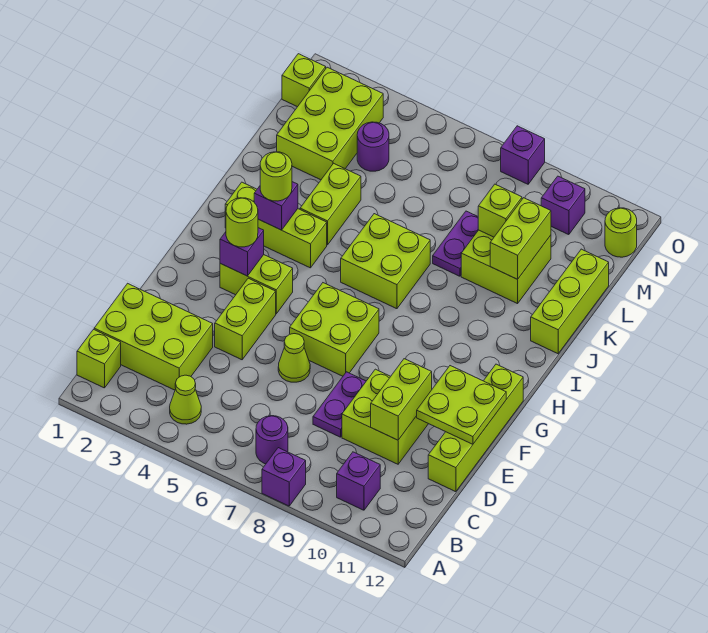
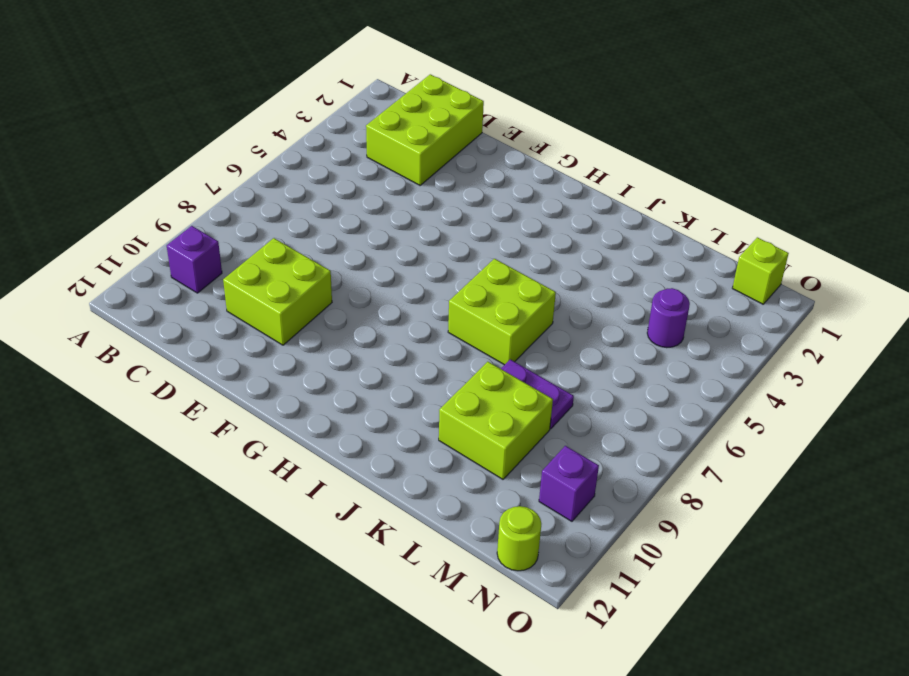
none -> purple brick A8 level 1
none -> lime brick B1 level 1
none -> lime cone B4 level 1
none -> purple round brick B7 level 1

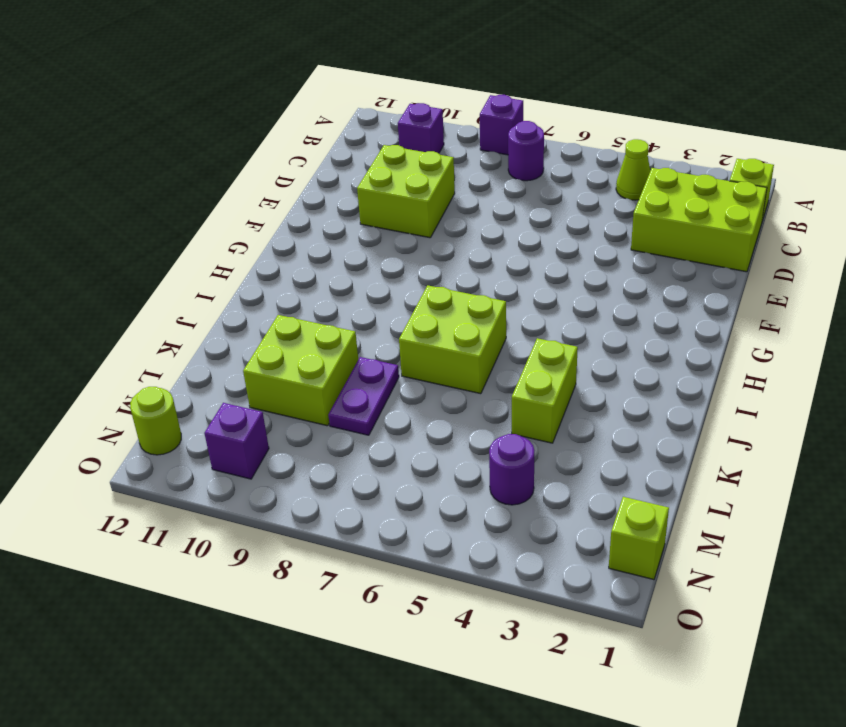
none -> purple plate D8:E8 level 1
none -> lime brick D12:G12 level 1
none -> lime brick E4:F4 level 1
none -> lime cone E6 level 1

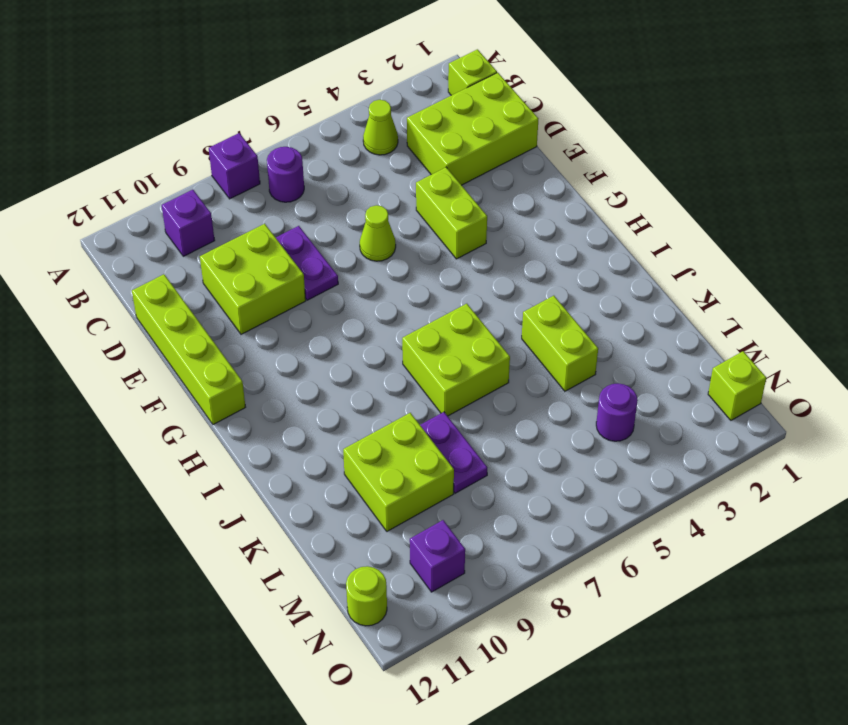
none -> lime brick F6:G7 level 1
none -> lime brick G3:G4 level 1
none -> lime brick I2:I4 level 1
none -> lime brick J12:L12 level 1

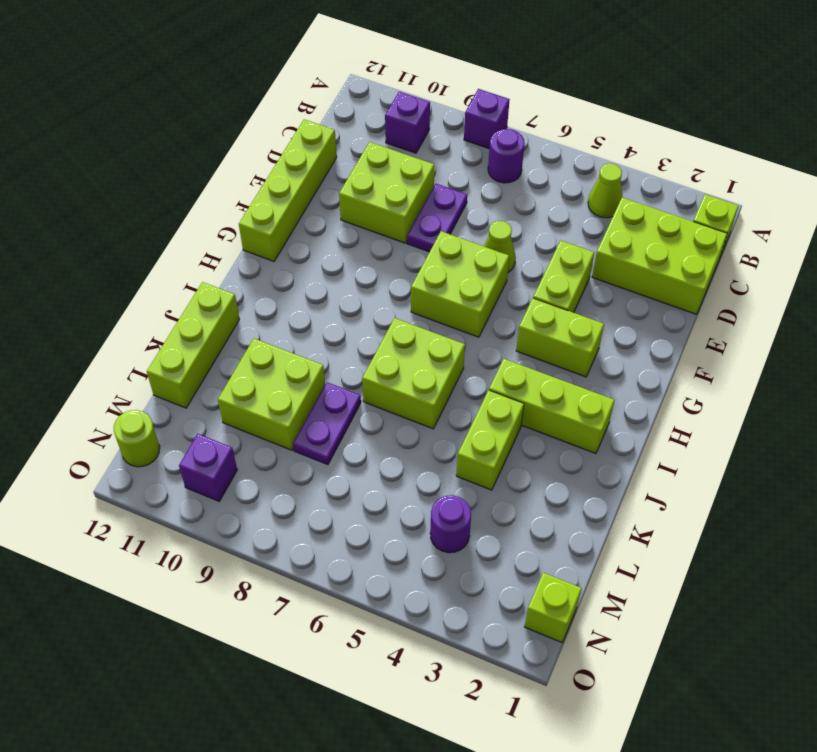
none -> lime brick L2:N3 level 1
none -> purple brick O8 level 1
none -> lime brick D10:E10 level 2
none -> lime plate E11:F12 level 2

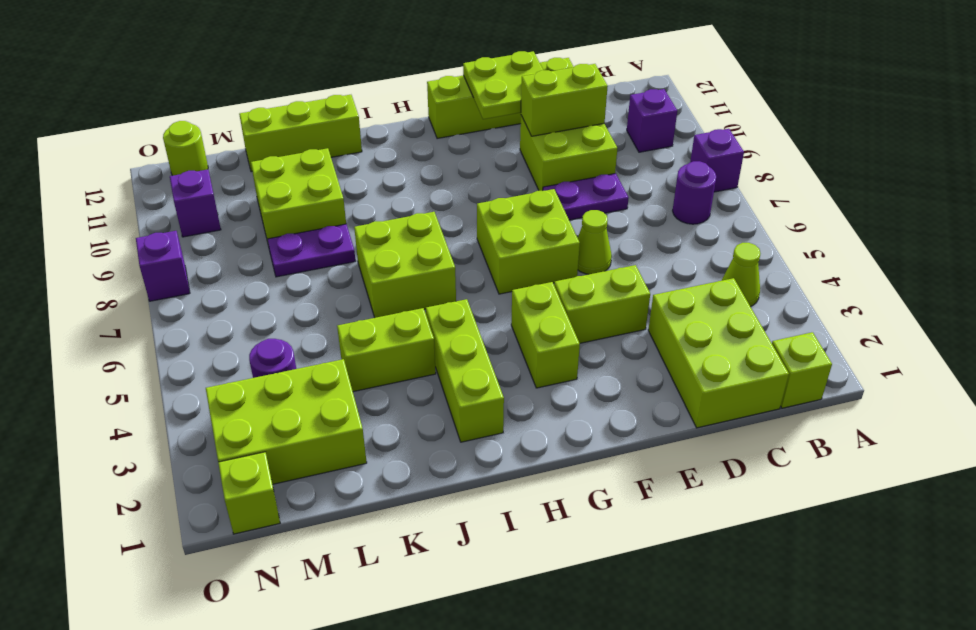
none -> purple brick G3 level 2
none -> purple brick I3 level 2
none -> lime brick K10:L10 level 2
none -> lime brick L9 level 2

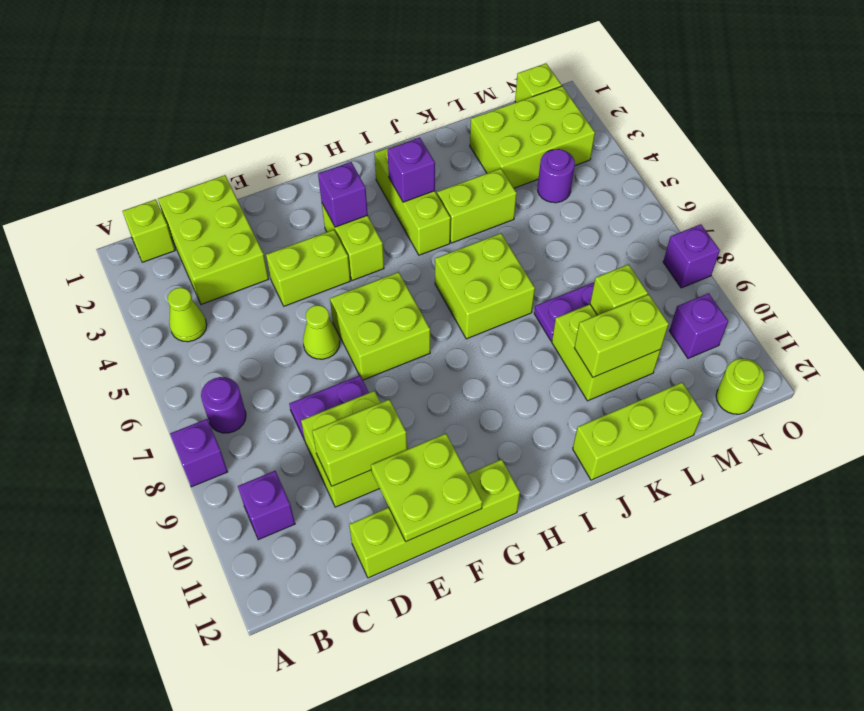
none -> lime round brick G3 level 3
none -> lime round brick I3 level 3

